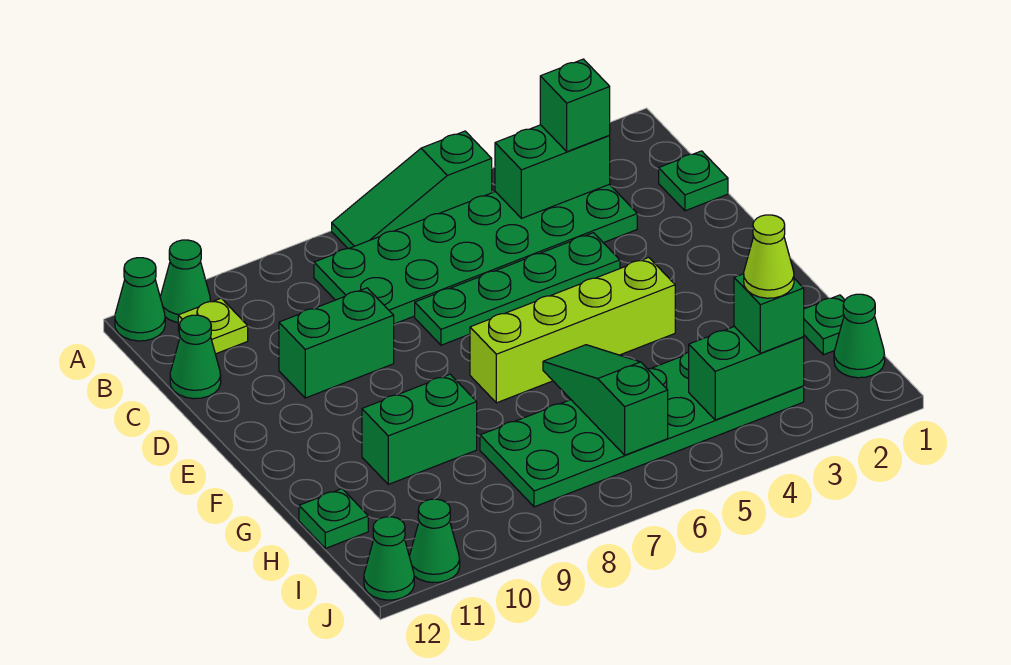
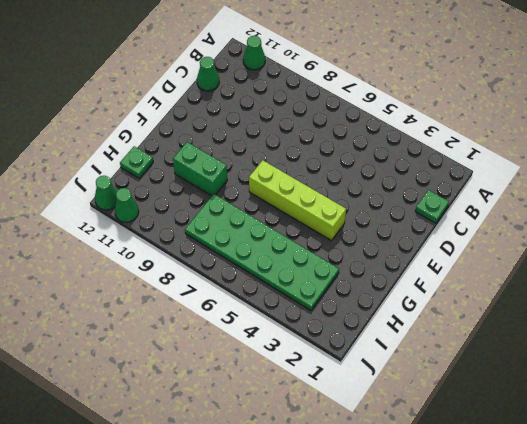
none -> green slope A5:A7 level 1 top 5
none -> green cone A12 level 1
none -> green plate B3:C8 level 1

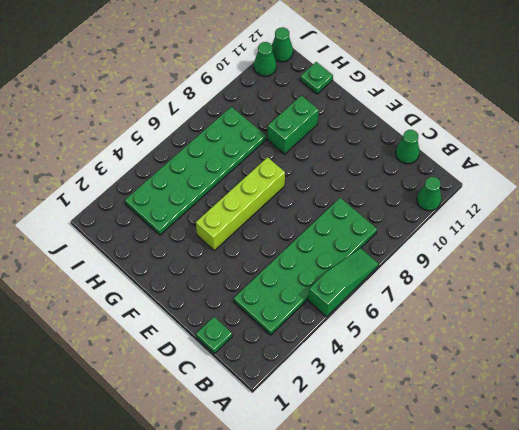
none -> green cone A12 level 1
none -> lime plate B11 level 1
none -> green plate D4:D7 level 1

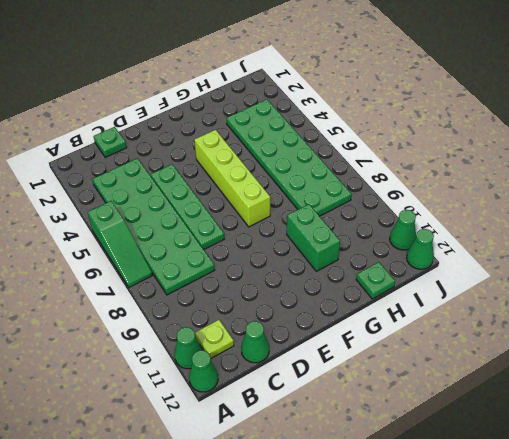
none -> green brick D9:D10 level 1
none -> green plate H1 level 1
none -> green cone I1 level 1

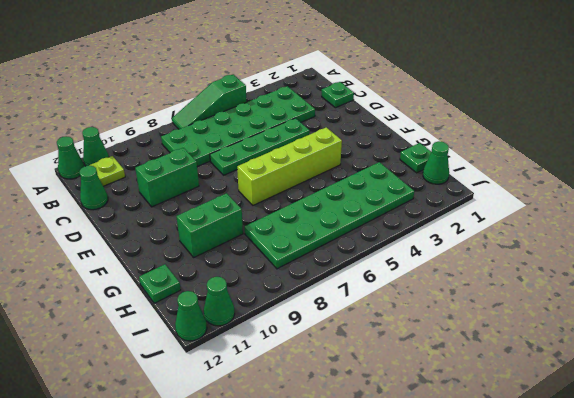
none -> green brick B3:B4 level 2
none -> green slope G6:I6 level 2 top I
none -> green brick I3:I4 level 2

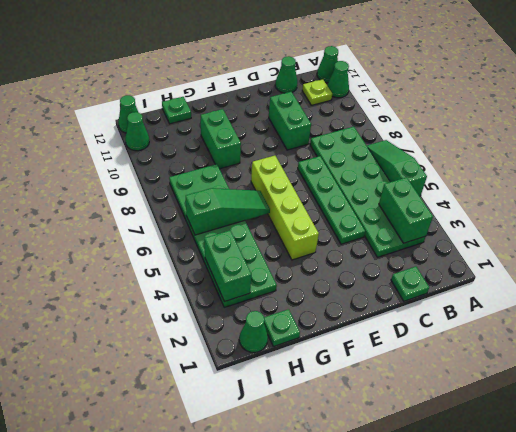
none -> green brick B3 level 3
none -> green brick I3 level 3
none -> lime cone I3 level 4

